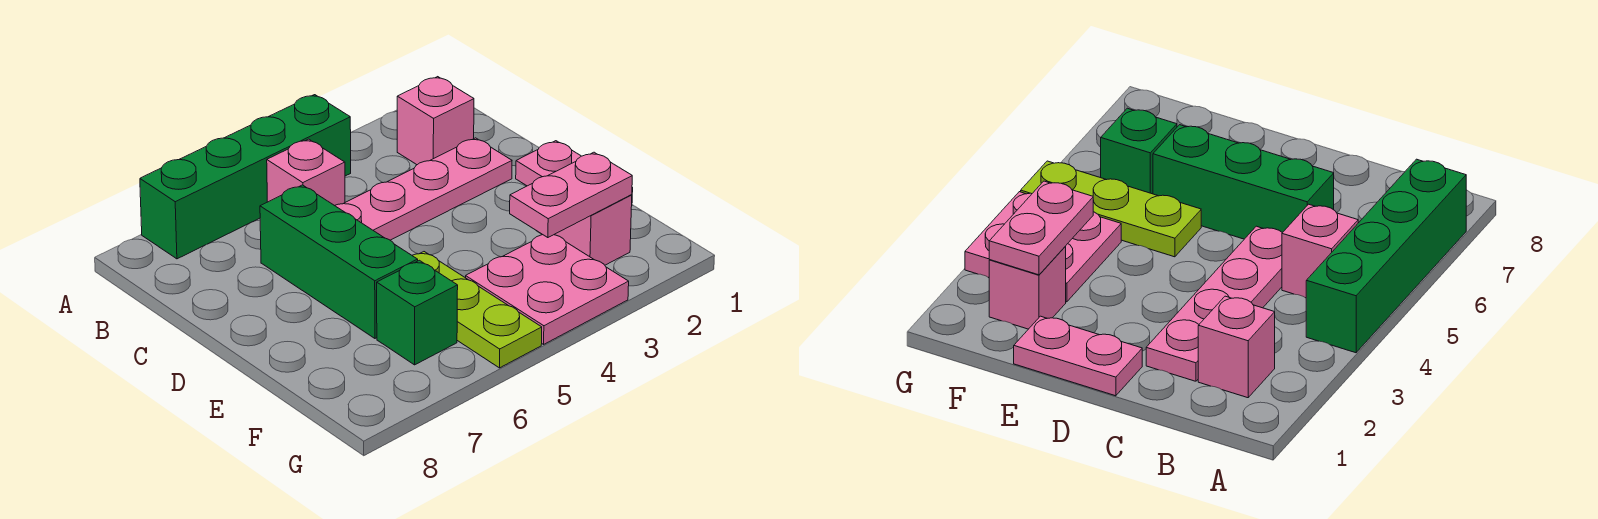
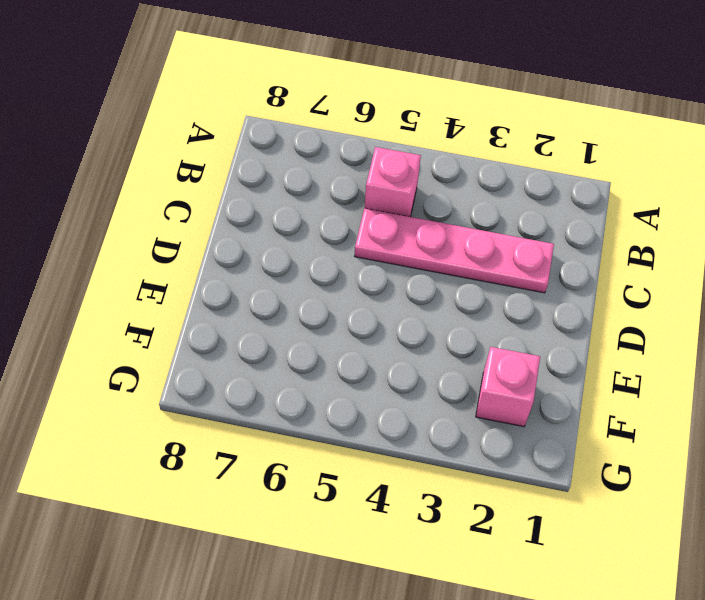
none -> green brick A4:A7 level 1
none -> pink brick B2 level 1

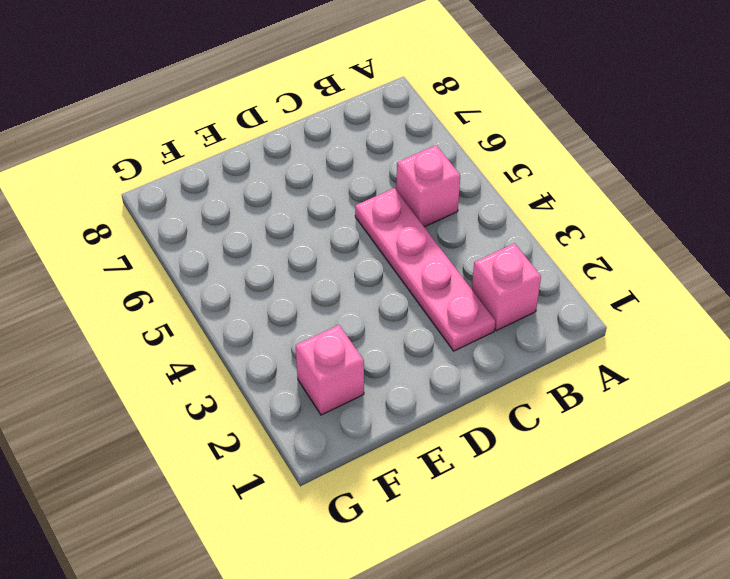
none -> green brick A4:A7 level 1
none -> green brick C6:E6 level 1

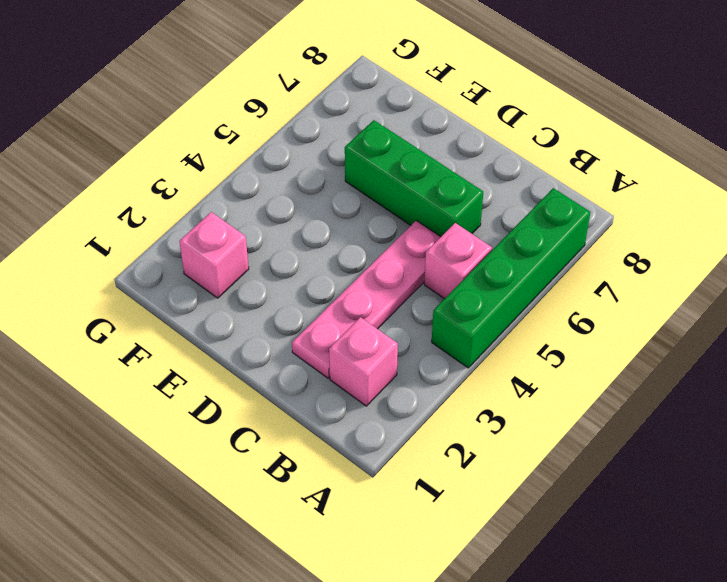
none -> pink plate D1:E1 level 1
none -> lime plate E5:G5 level 1

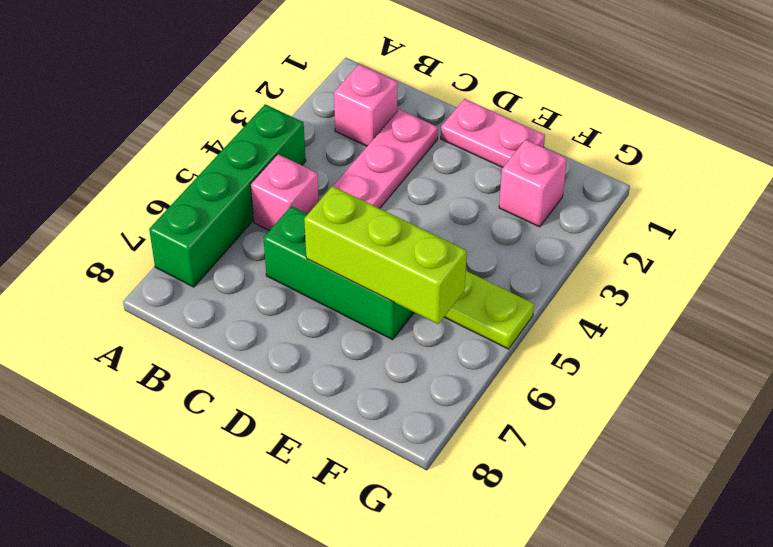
lime brick D6:F6 level 2 -> none
none -> pink plate F3:G4 level 1
none -> green brick F6 level 1

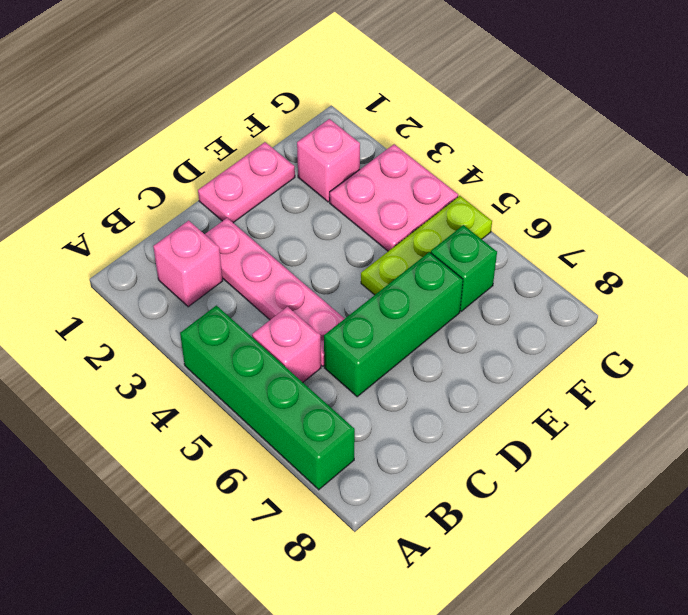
none -> pink plate F2:F3 level 2

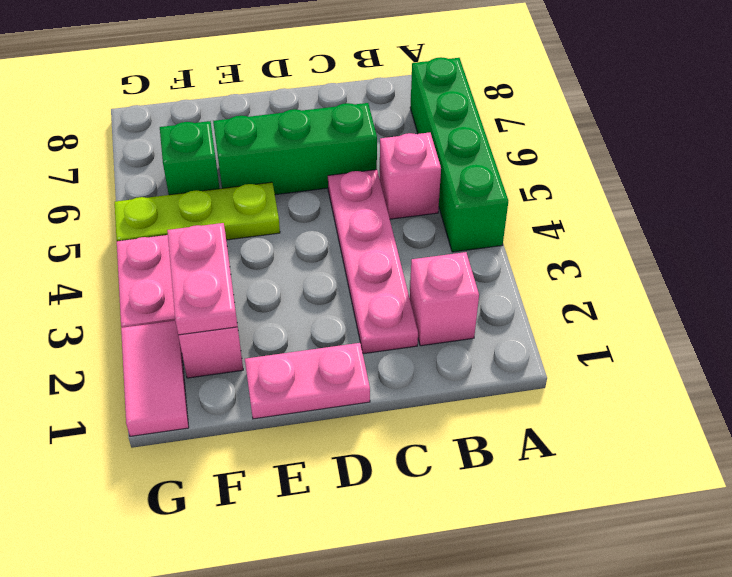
pink tile G1:G2 level 1 -> none

